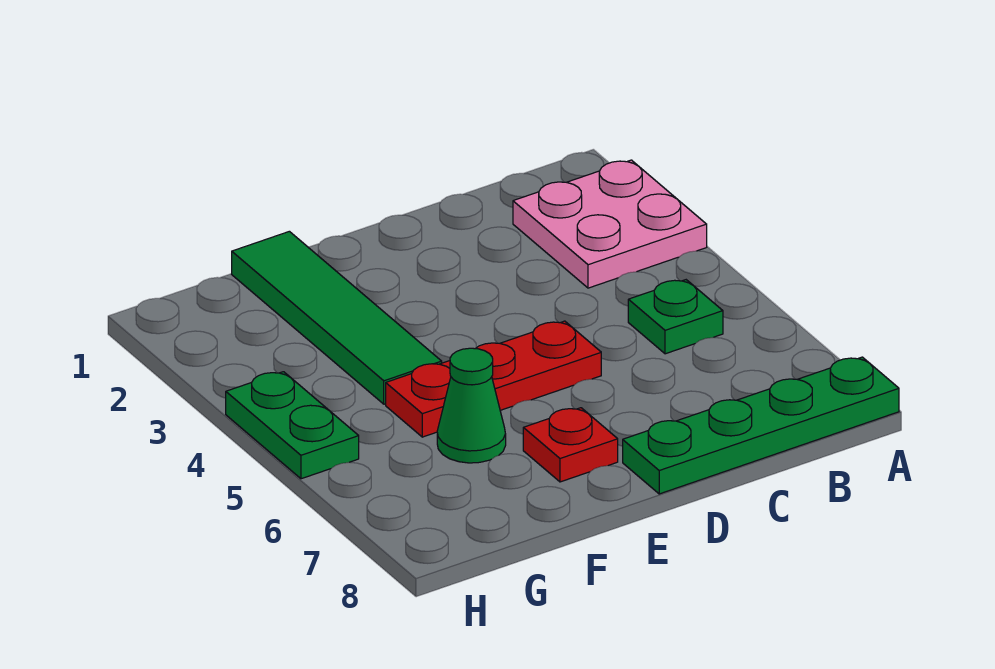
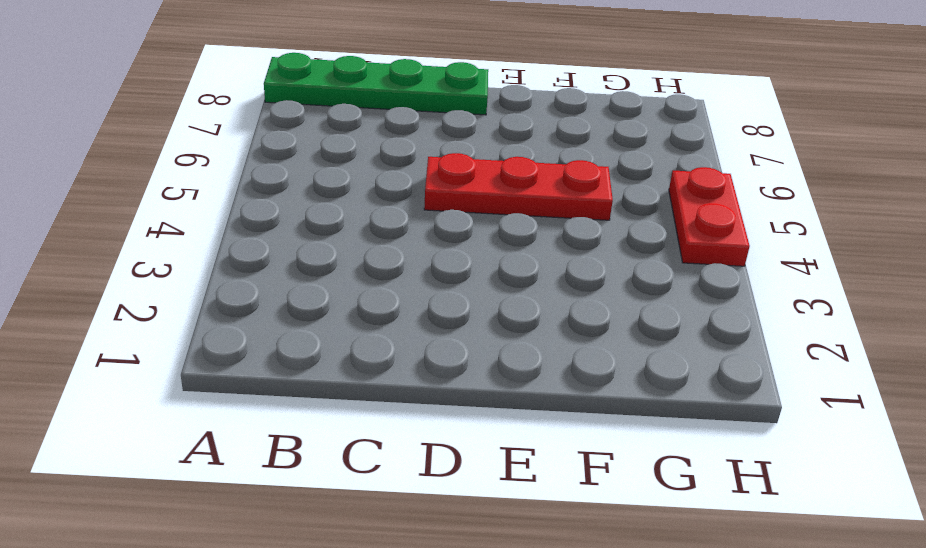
red plate H4:H5 level 1 -> green plate H4:H5 level 1
none -> pink plate A2:B3 level 1
none -> green plate B5 level 1

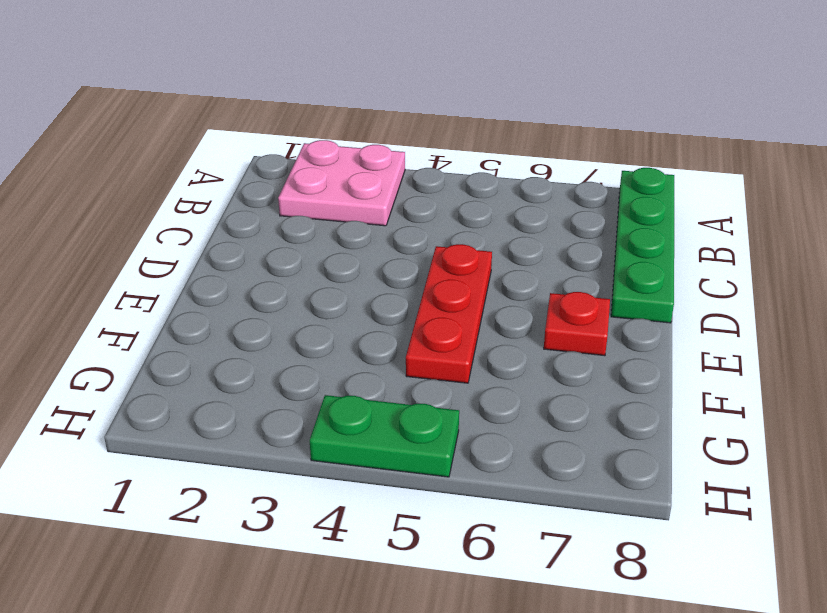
none -> green plate B5 level 1
none -> green tile F1:F4 level 1

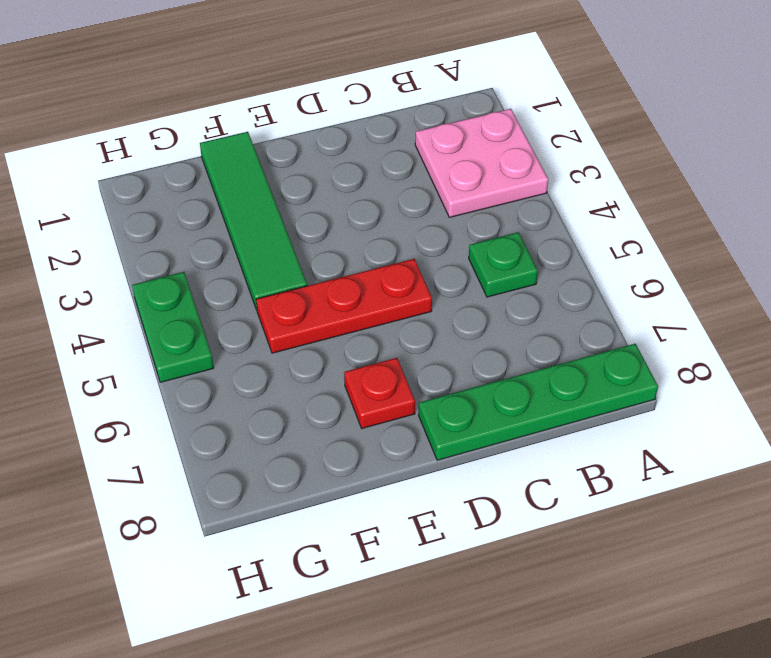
none -> green cone F6 level 1

